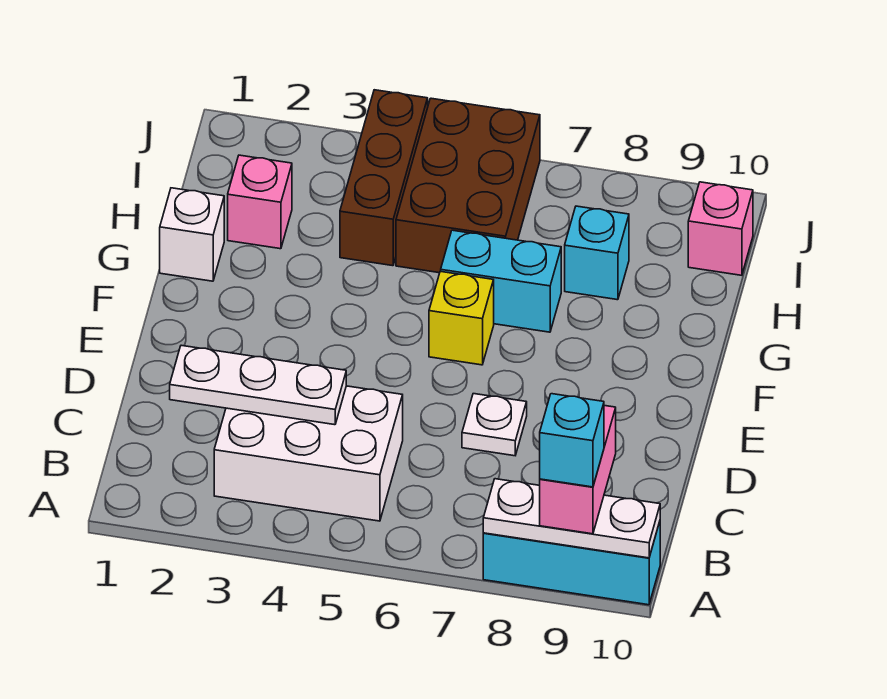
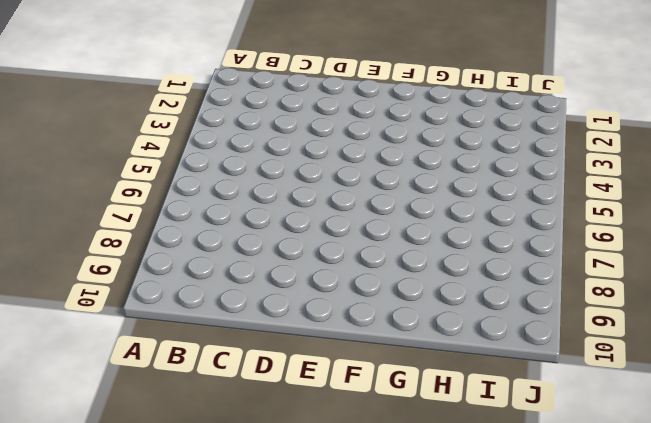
none -> cyan brick A8:A10 level 1
none -> white brick B3:C5 level 1
none -> white plate D7 level 1

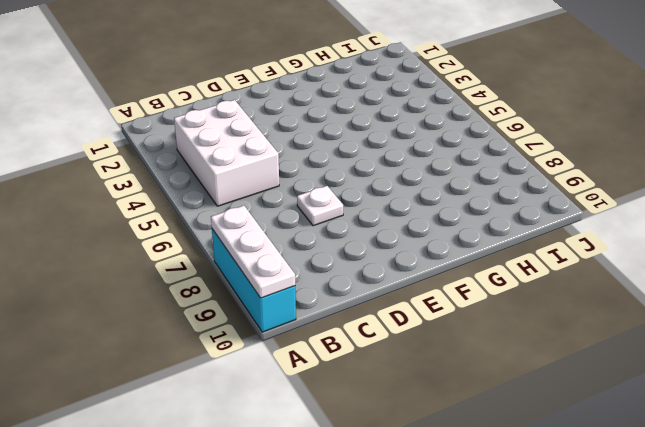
none -> yellow brick F6 level 1
none -> white brick G1 level 1
none -> cyan brick G6:G7 level 1

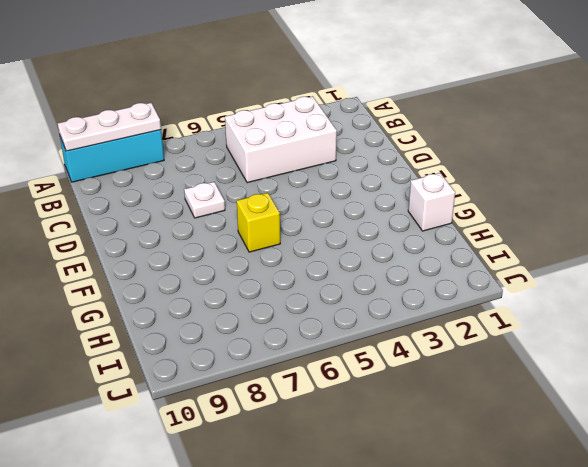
none -> cyan brick G6:G7 level 1
none -> pink brick H2 level 1
none -> brown brick H4:J4 level 1

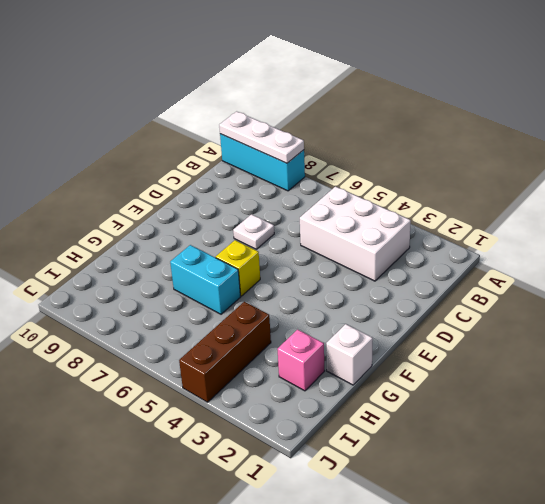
none -> brown brick H5:J6 level 1
none -> cyan brick H8 level 1
none -> pink brick I10 level 1

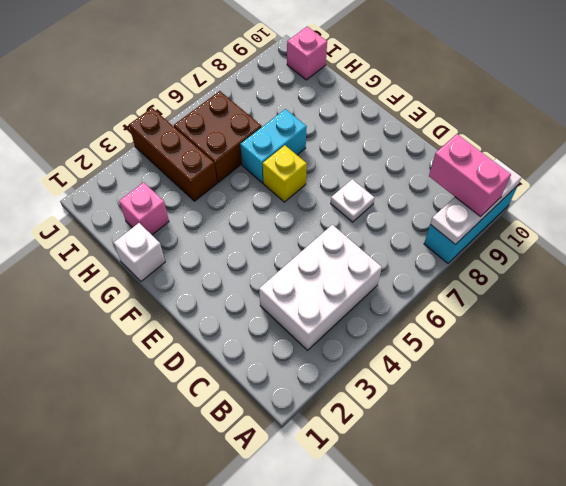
brown brick H5:I6 level 1 -> brown brick H5:J6 level 1
none -> cyan brick H8 level 1
none -> white plate C2:C4 level 2
none -> cyan brick A9 level 4

